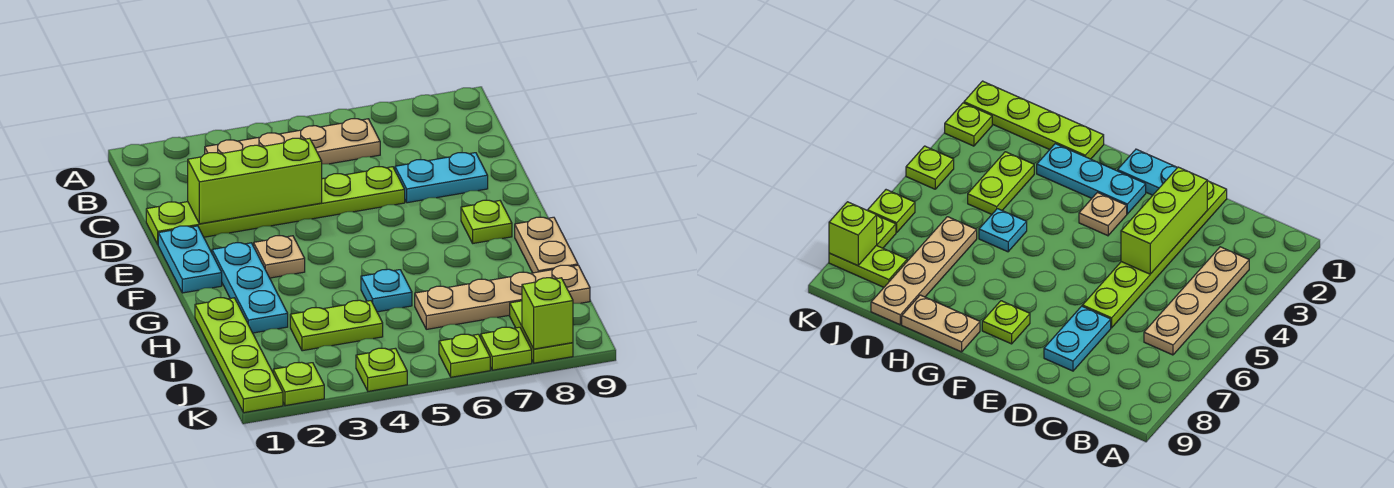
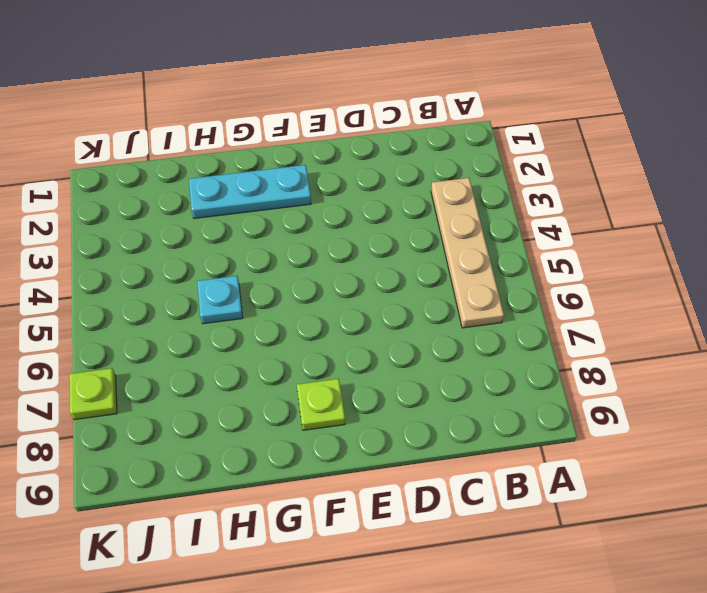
none -> lime plate D1:D6 level 1
none -> cyan plate D7:D8 level 1
none -> cyan plate E1:F1 level 1

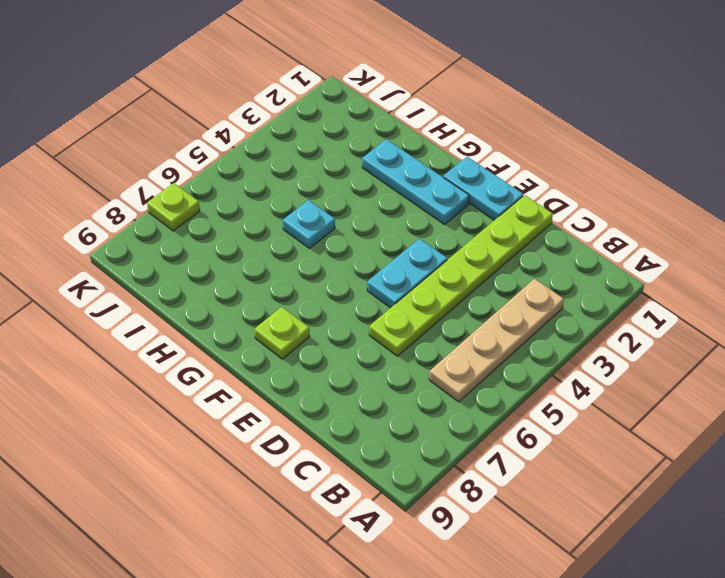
cyan plate E4:E5 level 1 -> cyan plate D7:D8 level 1
none -> tan plate F3 level 1
none -> tan plate G9:H9 level 1
none -> lime plate H1:K1 level 1

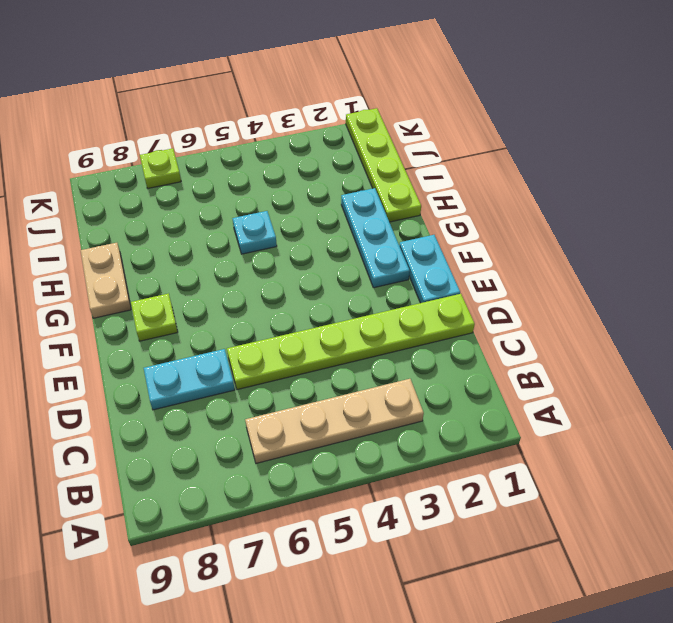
none -> tan plate F3 level 1
none -> lime plate I3:I4 level 1
none -> tan plate I6:I9 level 1

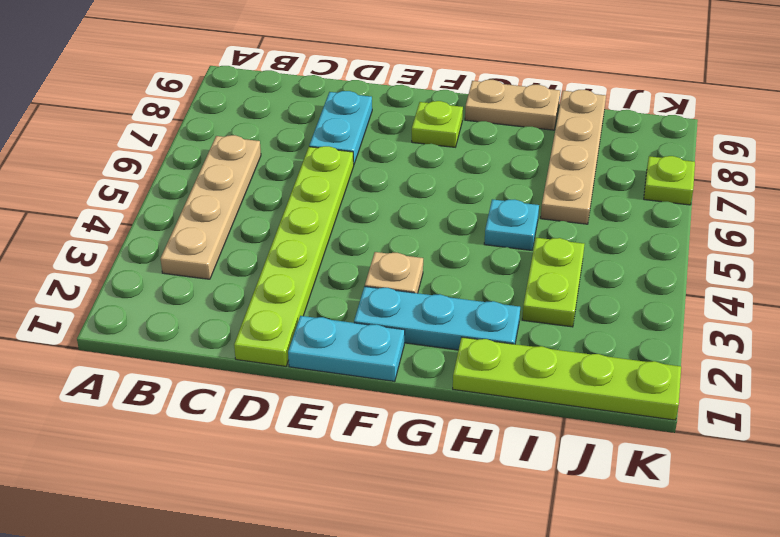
none -> lime plate J8:K8 level 1
none -> lime plate K2 level 1
none -> lime plate K4 level 1

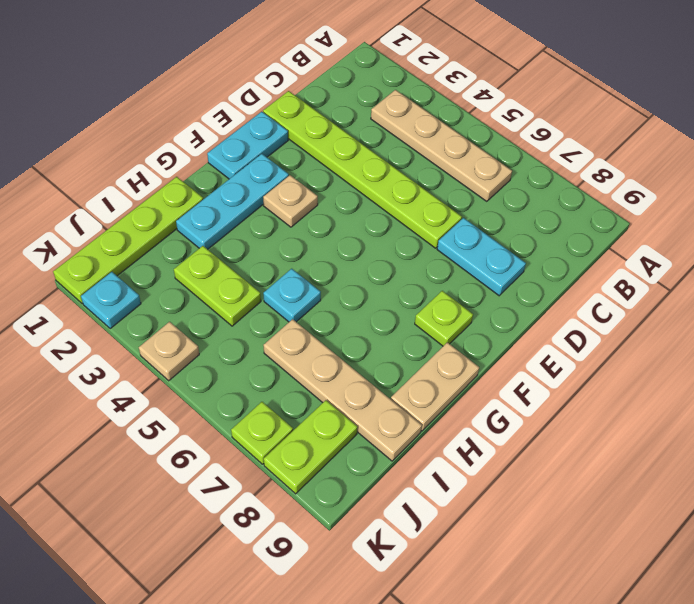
cyan plate K2 level 1 -> lime plate K2 level 1
tan plate K4 level 1 -> lime plate K4 level 1
none -> lime plate K6 level 1
none -> lime brick D2:D4 level 2
none -> lime brick K8 level 2

